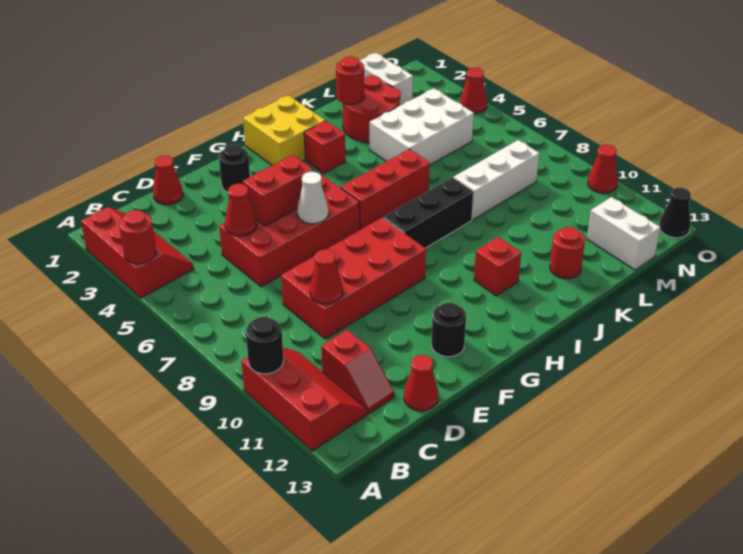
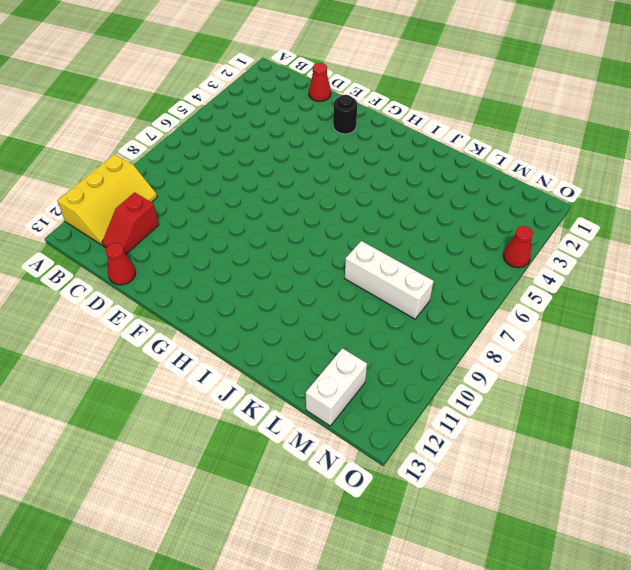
yellow slope A10:B12 level 1 top A -> red slope A10:B12 level 1 top A
none -> red slope A2:B4 level 1 top A
none -> red brick D5:G6 level 1
none -> red brick D8:G9 level 1
none -> black round brick F12 level 1

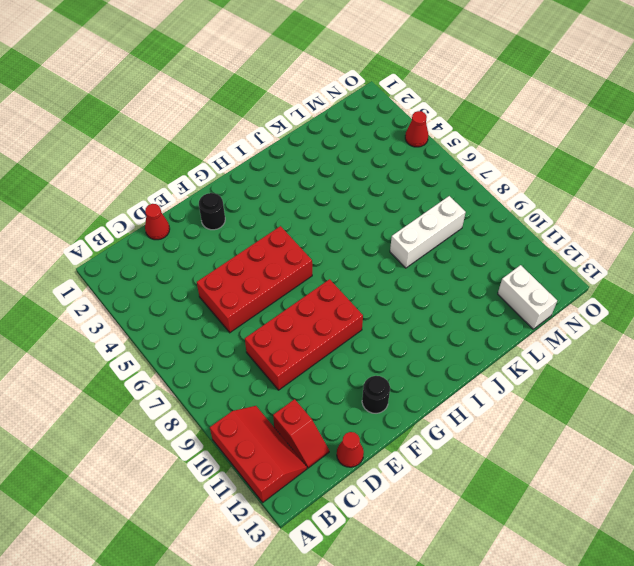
none -> red slope A2:B4 level 1 top A
none -> yellow brick H1:I2 level 1
none -> red brick H6:J6 level 1
none -> black brick H8:J8 level 1

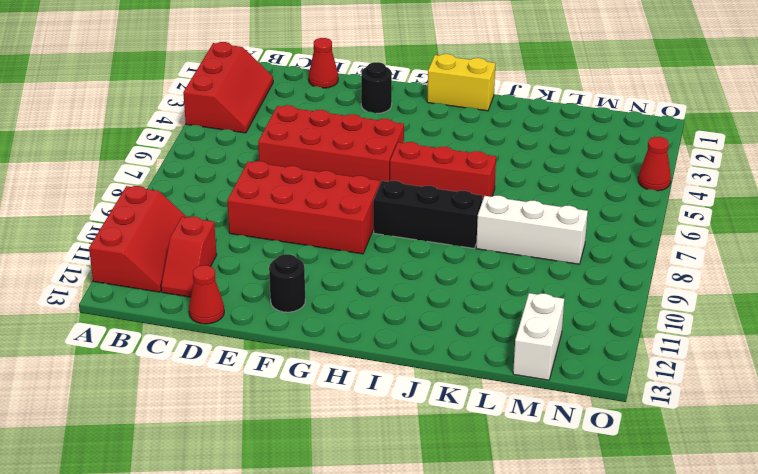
yellow brick H1:I1 level 1 -> yellow brick H1:I2 level 1
none -> red brick I3 level 1
none -> red brick I11 level 1
none -> red round brick K2:L3 level 1
none -> white brick K4:M5 level 1

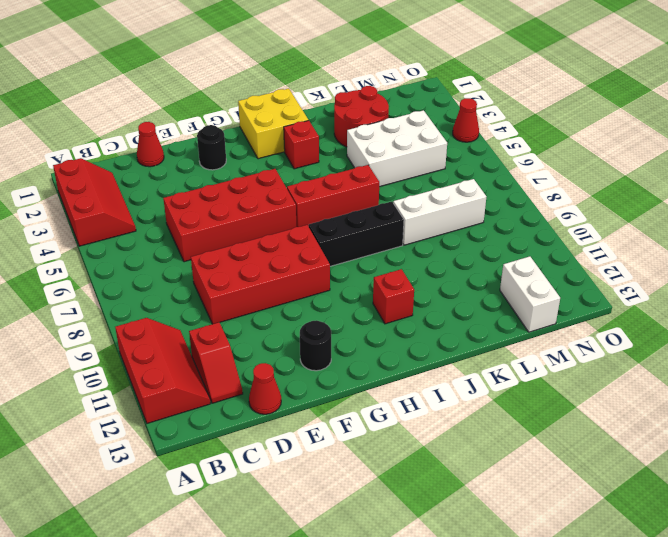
none -> red round brick K12 level 1
none -> white brick M1:M2 level 1
none -> red cone O10 level 1
none -> black cone O13 level 1

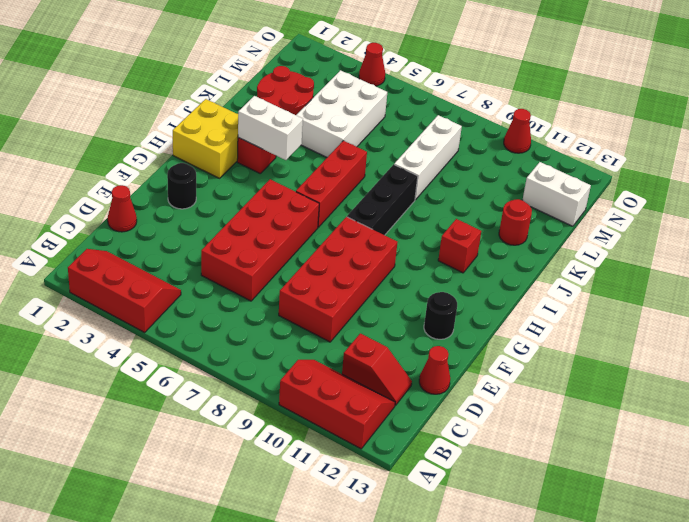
white brick I3:I4 level 2 -> white brick M1:M2 level 1
none -> black cone O13 level 1
none -> red round brick A4 level 2
none -> black round brick A10 level 2
none -> red cone D5 level 2

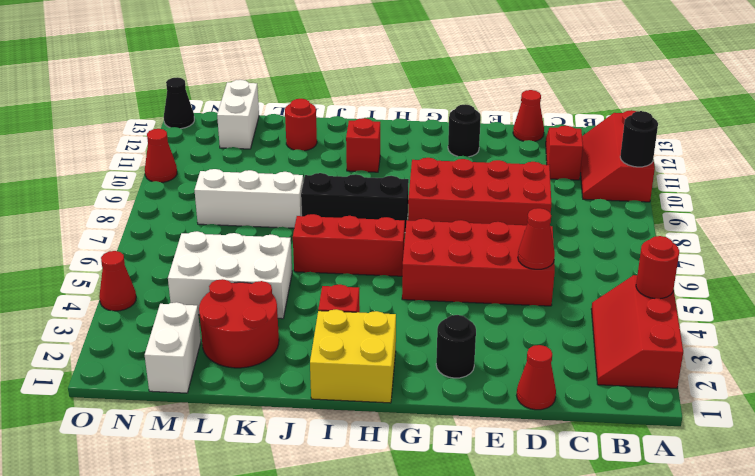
none -> red cone D9 level 2
none -> red brick E5:F5 level 2
none -> white cone F6 level 2
none -> red round brick K2 level 2

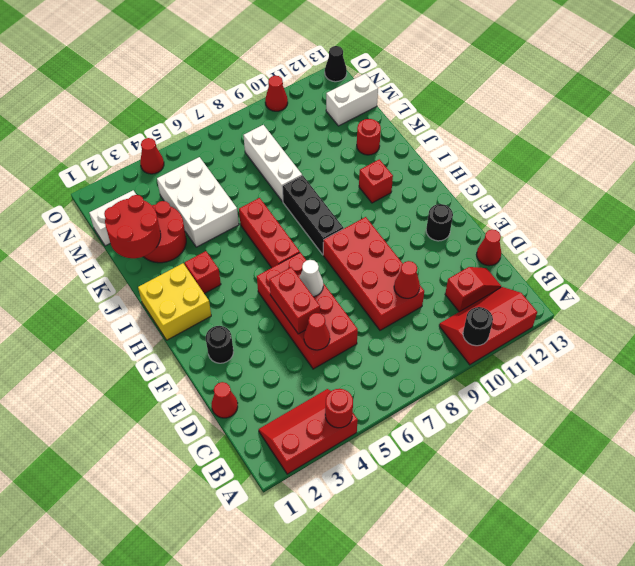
red round brick K1:L2 level 2 -> red round brick K2 level 2

